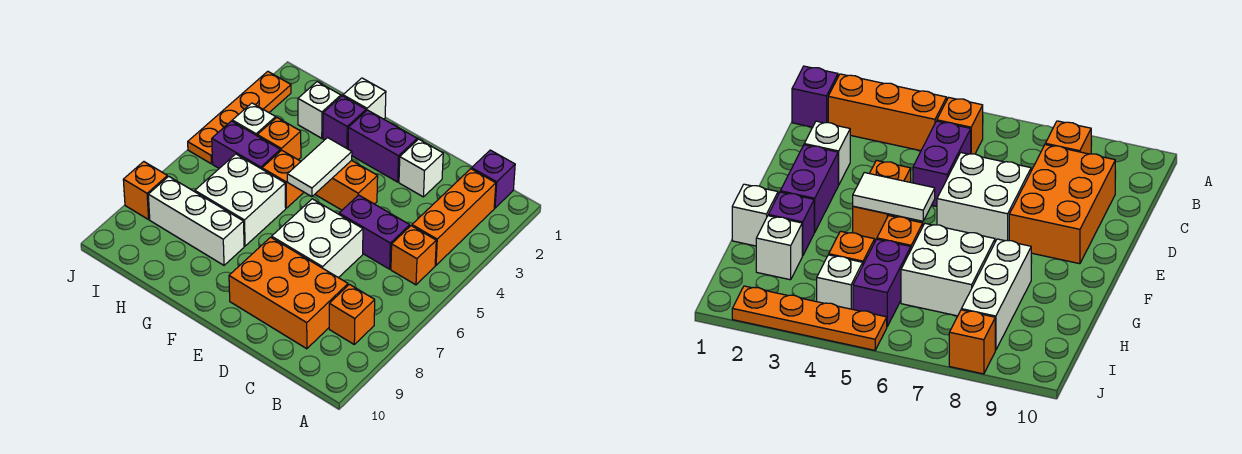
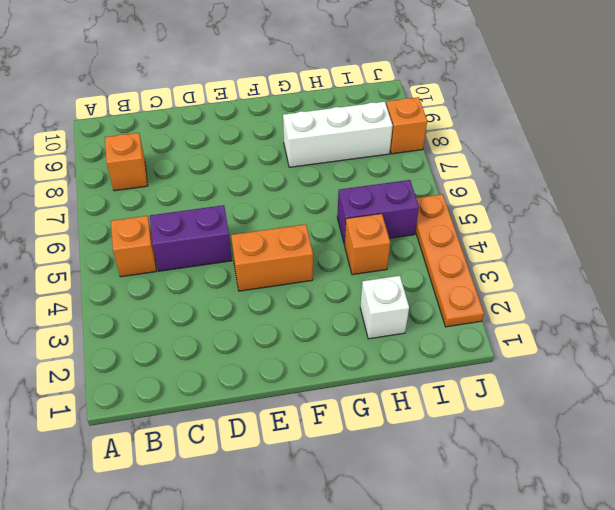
none -> purple brick B1 level 1
none -> orange brick B2:B4 level 1
none -> orange brick C8:E9 level 1

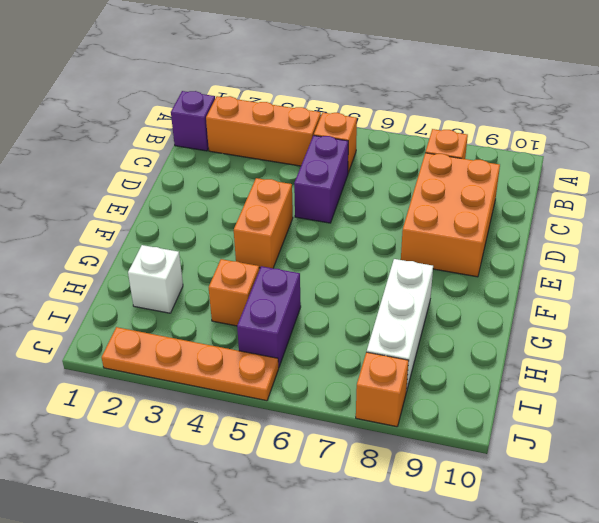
none -> white brick D2 level 1
none -> white brick D6:E7 level 1
none -> purple brick E2:F2 level 1

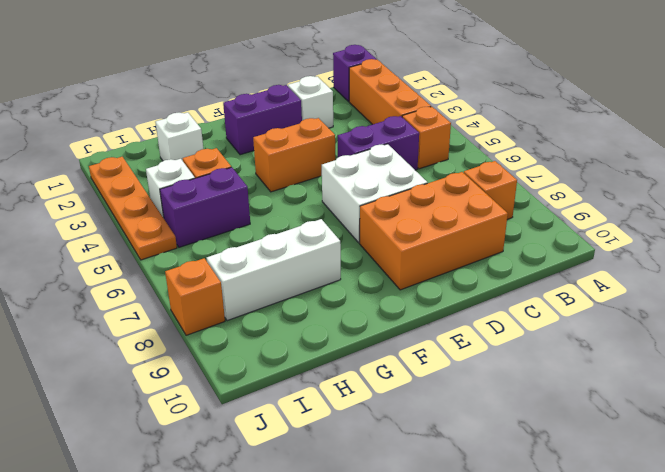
none -> white brick G1 level 1
none -> purple brick G2 level 1
none -> orange brick G5 level 1

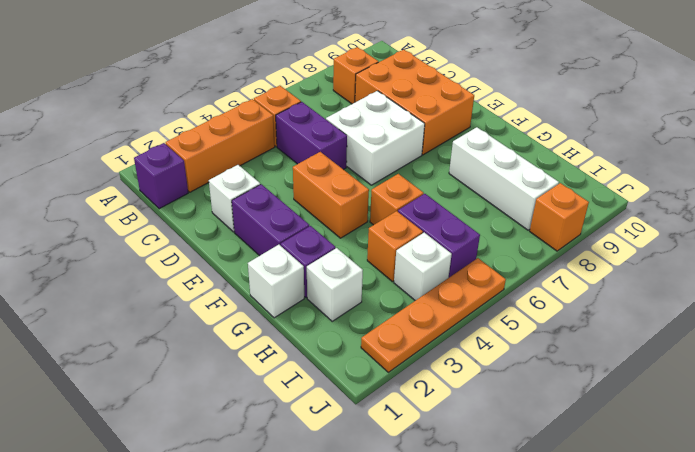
none -> white brick G6:H7 level 1
none -> white tile F4:F5 level 2

